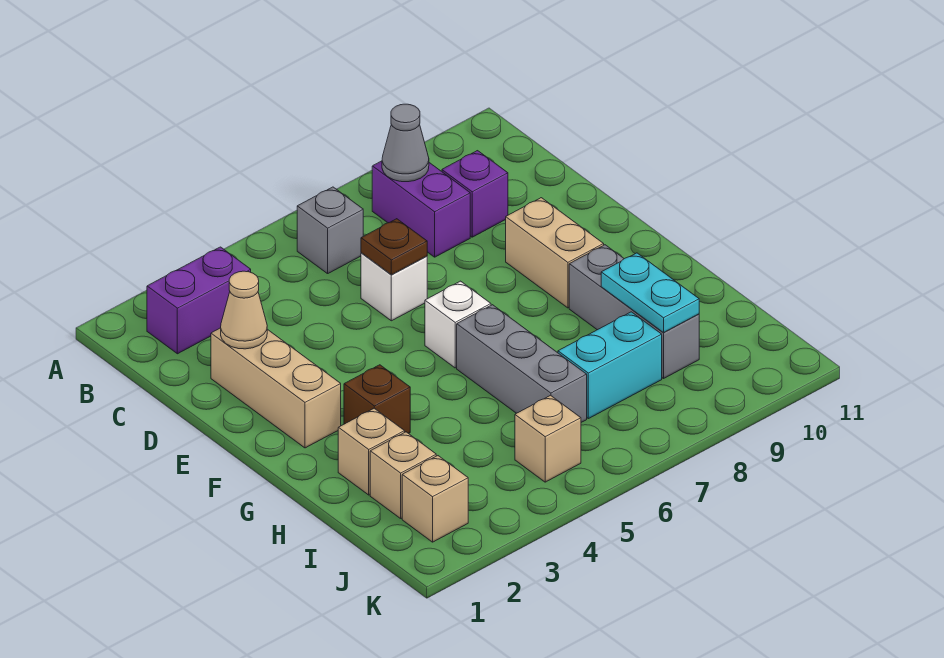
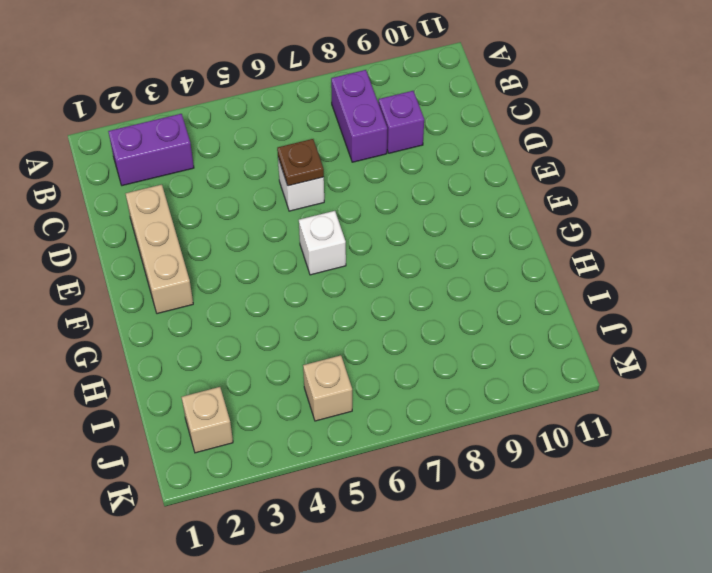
none -> grey brick B6 level 1
none -> tan brick E9:F9 level 1
none -> brown brick G3 level 1

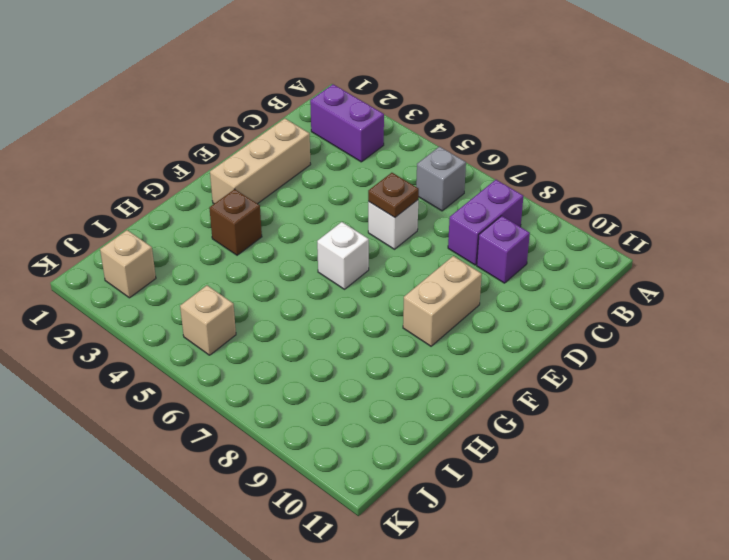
none -> grey brick G6:I6 level 1
none -> grey brick G9:I9 level 1
none -> tan brick H2 level 1

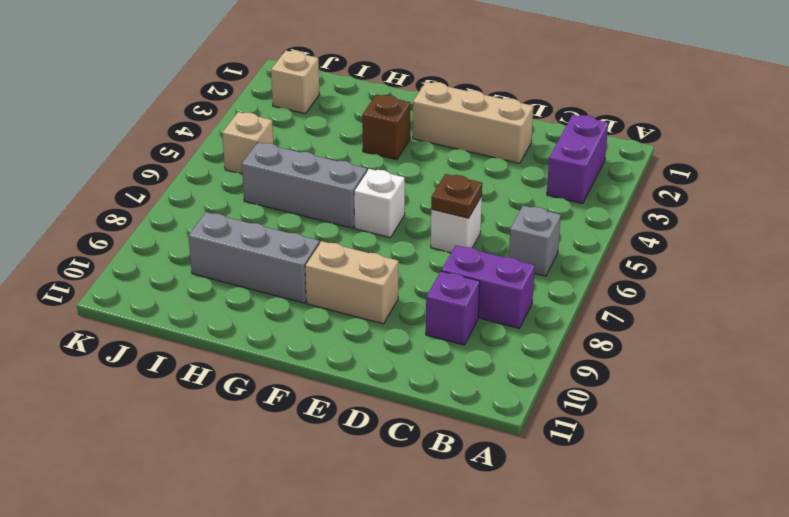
none -> tan brick H2 level 1
none -> tan brick I2 level 1
none -> cyan brick I7:I8 level 1

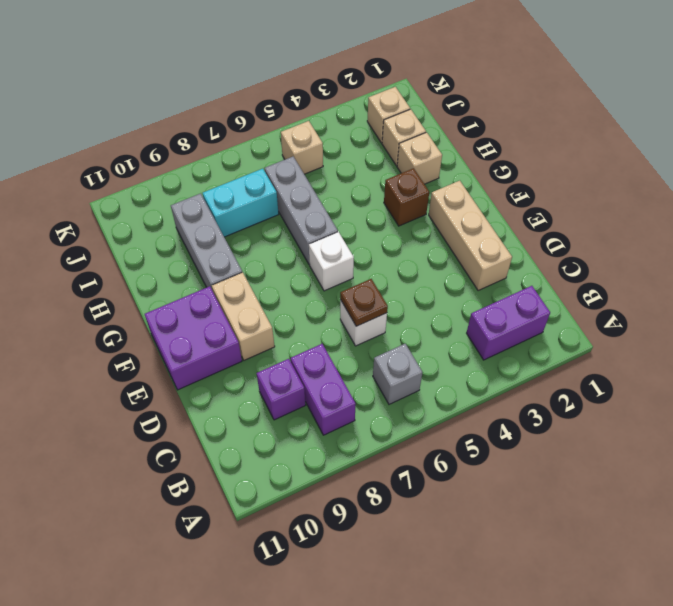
purple brick E10:F11 level 1 -> none
none -> grey cone B8 level 2
none -> tan cone D2 level 2
none -> cyan plate H9:I9 level 2

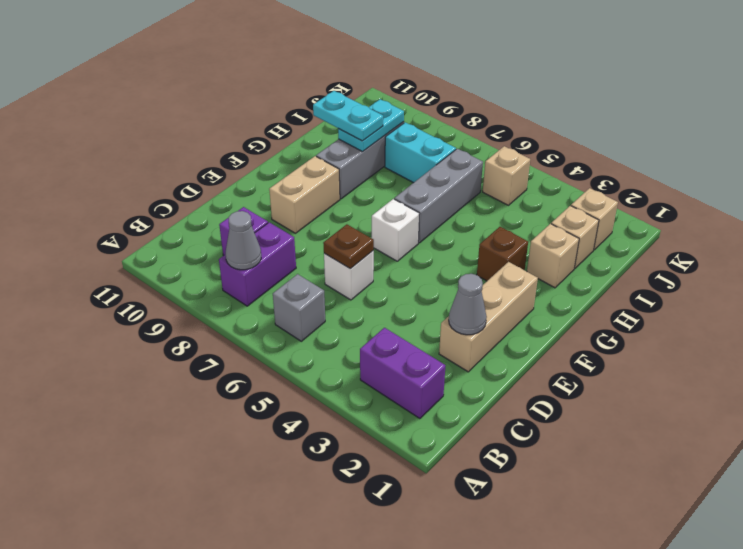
grey cone D2 level 2 -> tan cone D2 level 2
cyan plate H9:H10 level 3 -> none

